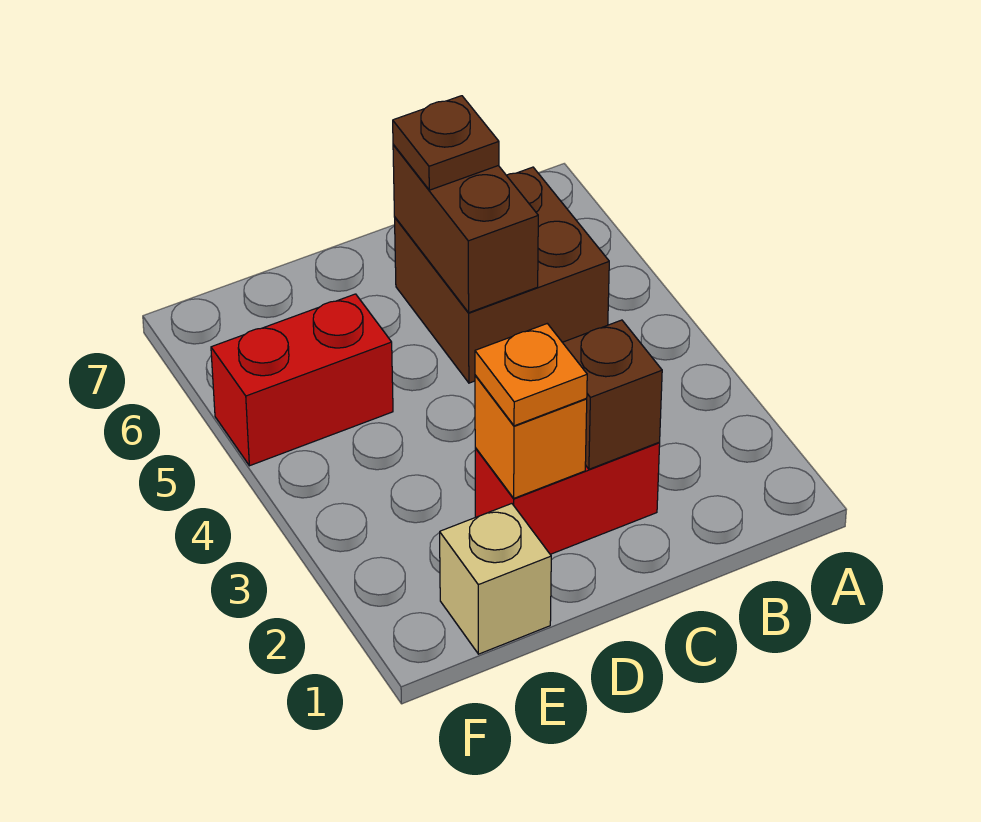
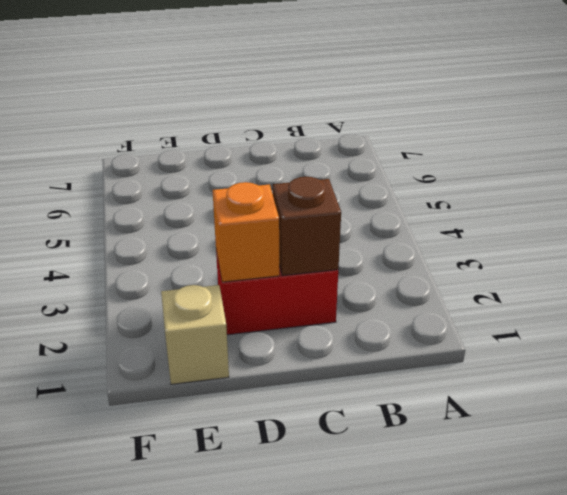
none -> brown brick B5:C6 level 1
none -> red brick E5:F5 level 1

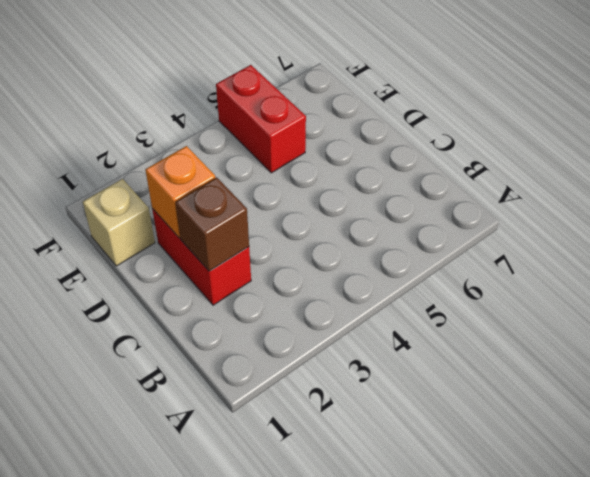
none -> brown brick B5:C6 level 1
none -> brown brick C5:C6 level 2

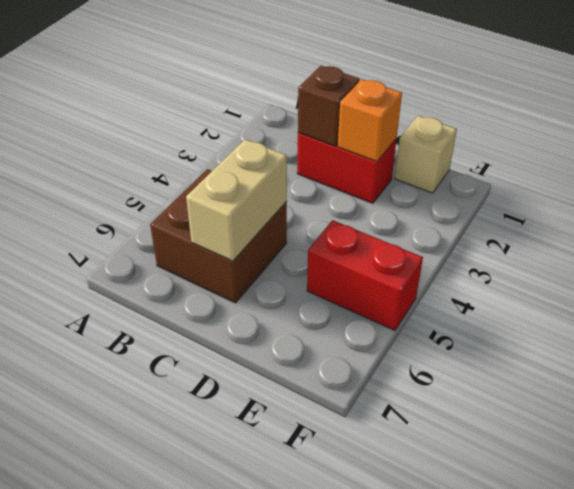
tan brick C5:C6 level 2 -> brown brick C5:C6 level 2
none -> brown plate C6 level 3
none -> orange plate D2 level 3

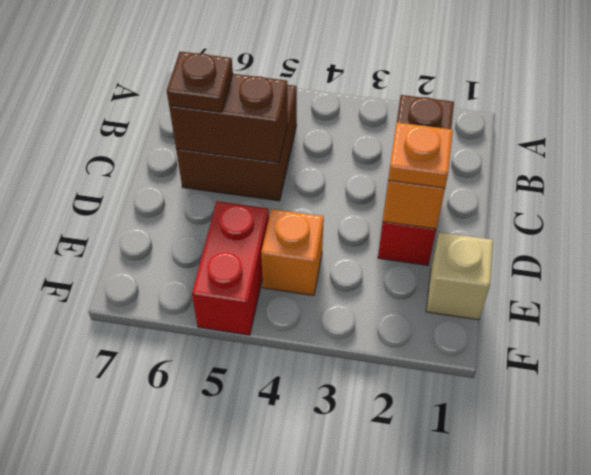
orange brick E4 level 1 -> none

